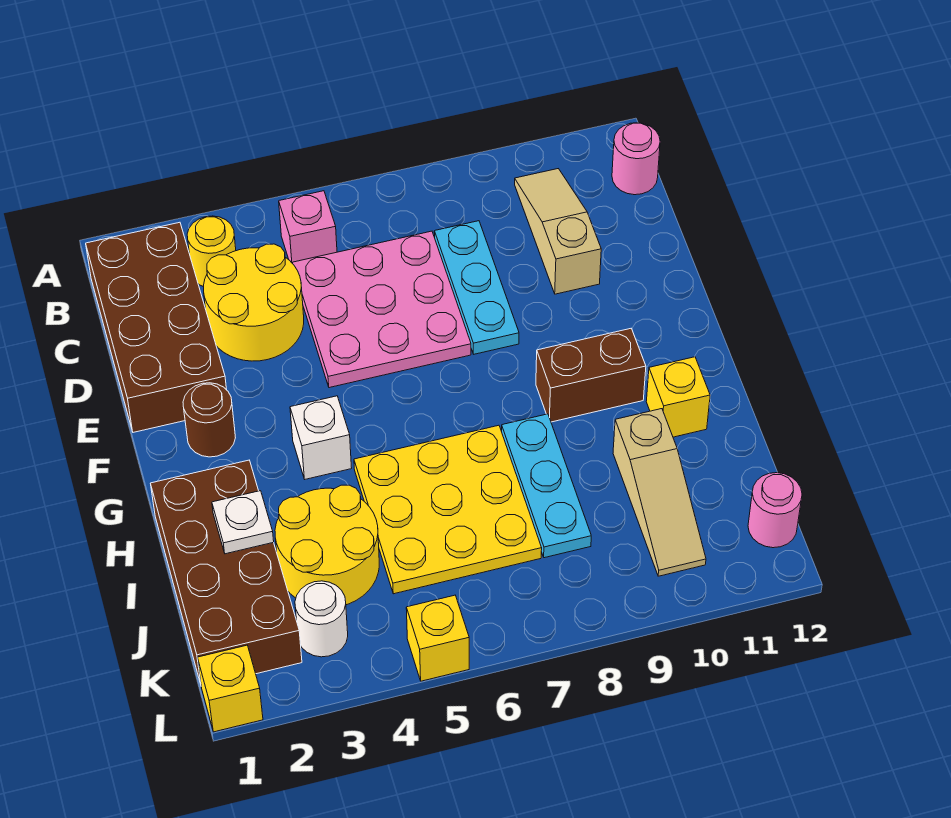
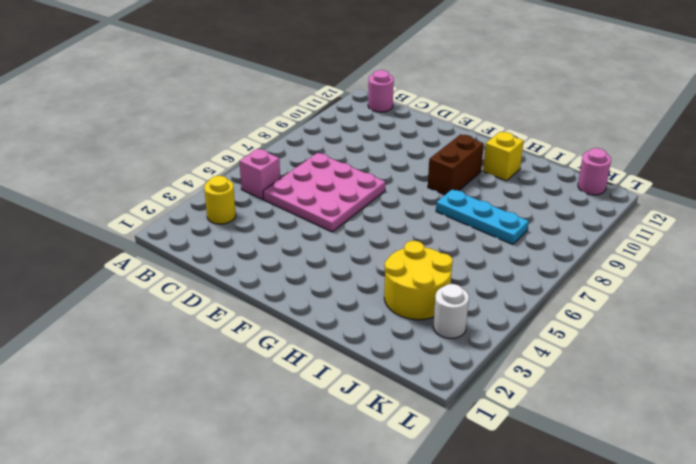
none -> brown brick B1:E2 level 1
none -> tan slope B10:D10 level 1 top D
none -> yellow round brick C3:D4 level 1

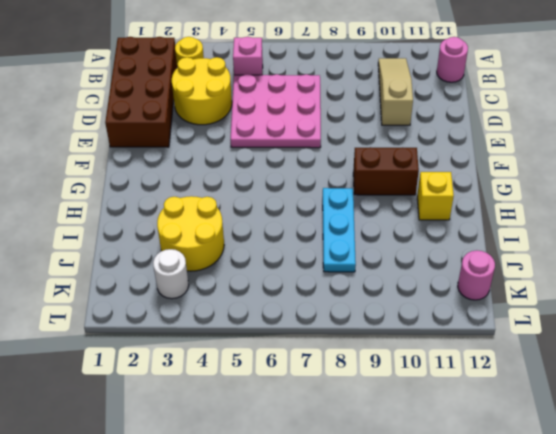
none -> cyan plate C8:E8 level 1
none -> brown round brick F2 level 1
none -> white brick G4 level 1

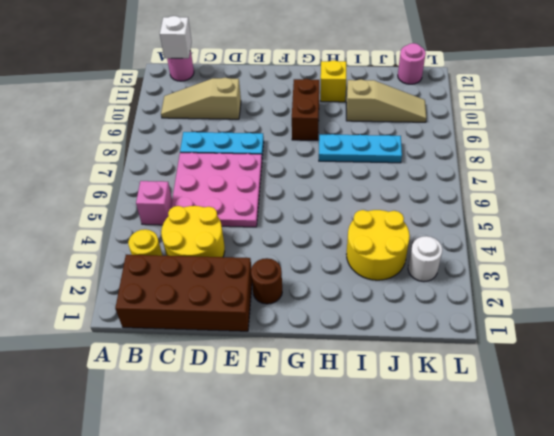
white brick B12 level 2 -> white brick G4 level 1
none -> brown brick H1:K2 level 1
none -> yellow plate H5:J7 level 1
none -> yellow brick L1 level 1

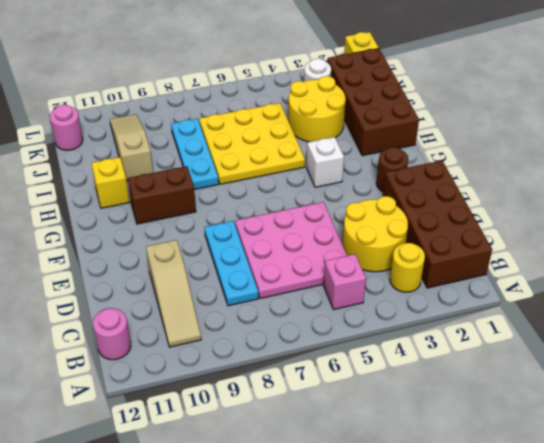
none -> yellow brick L5 level 1
none -> white plate I2 level 2

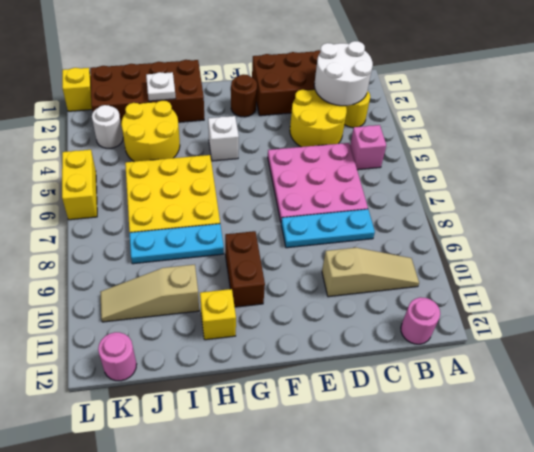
white round brick B2:C3 level 2 -> none
yellow brick L5:L6 level 1 -> yellow brick L5 level 1

